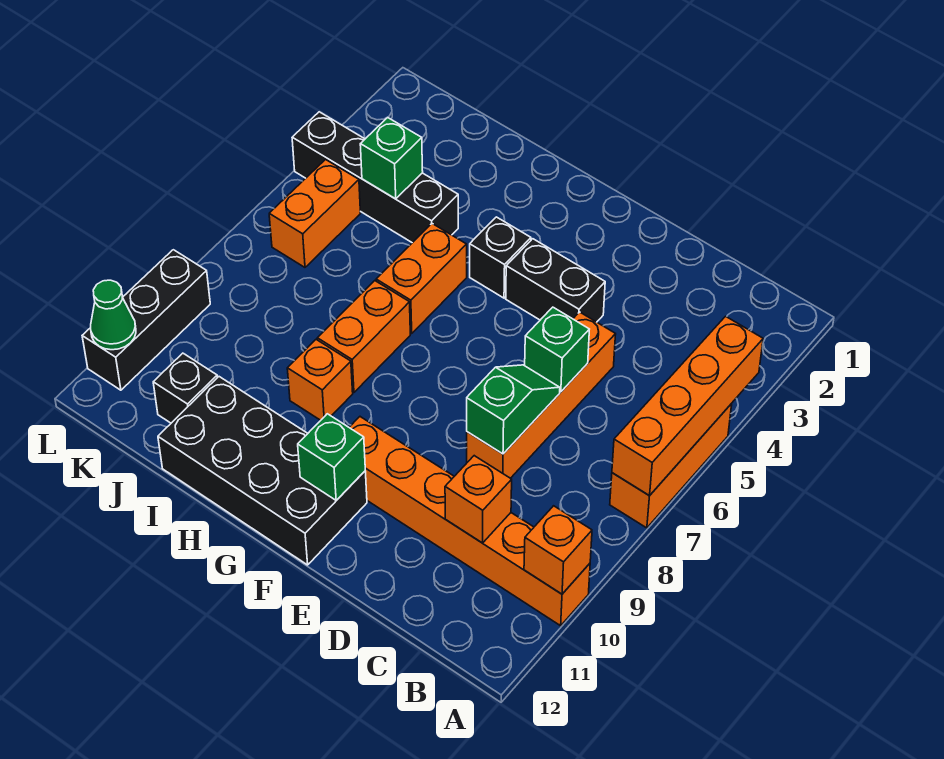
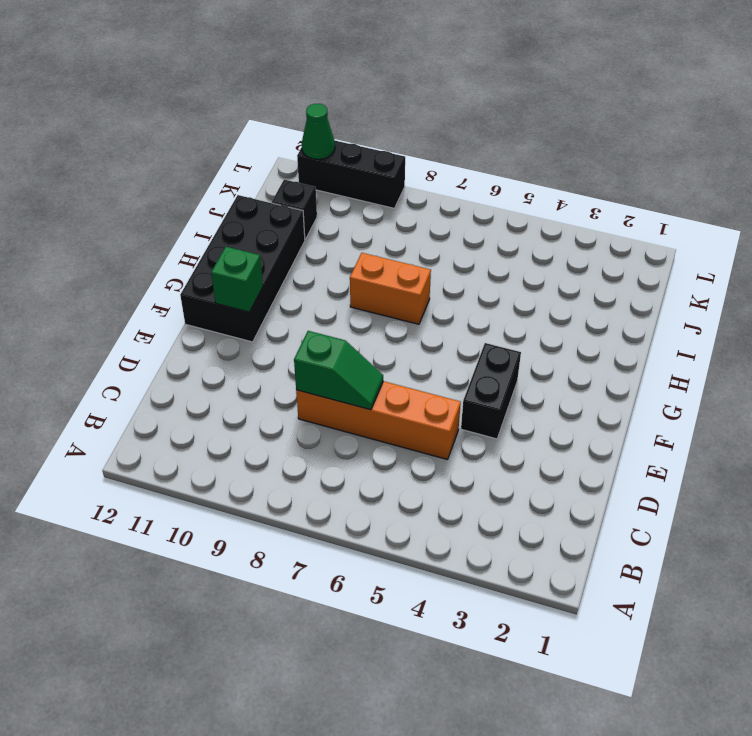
none -> orange brick A5:A7 level 1
none -> orange brick A10:F10 level 1
none -> black brick G4 level 1

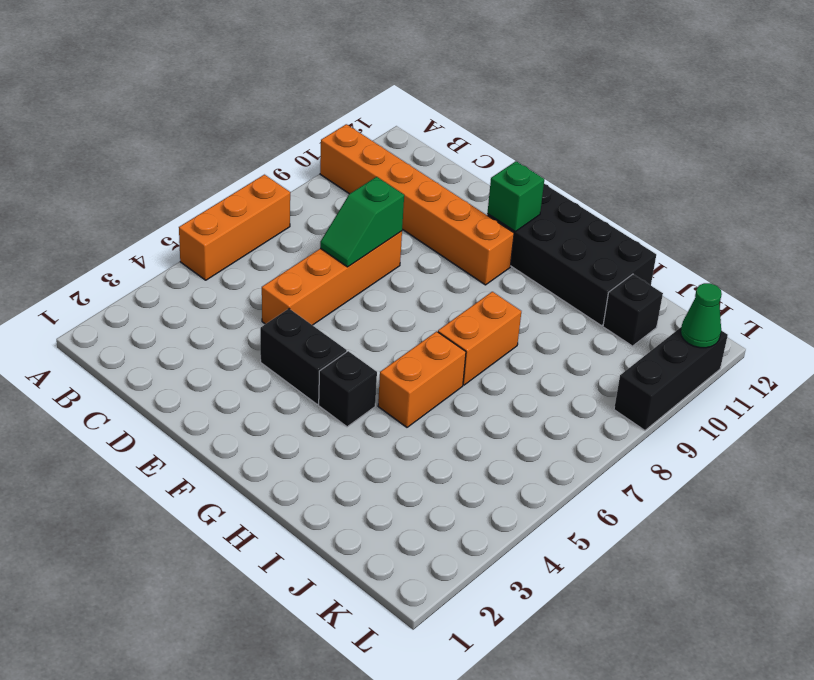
none -> orange brick H9 level 1
none -> black brick I4:L4 level 1
none -> orange brick K5:K6 level 1

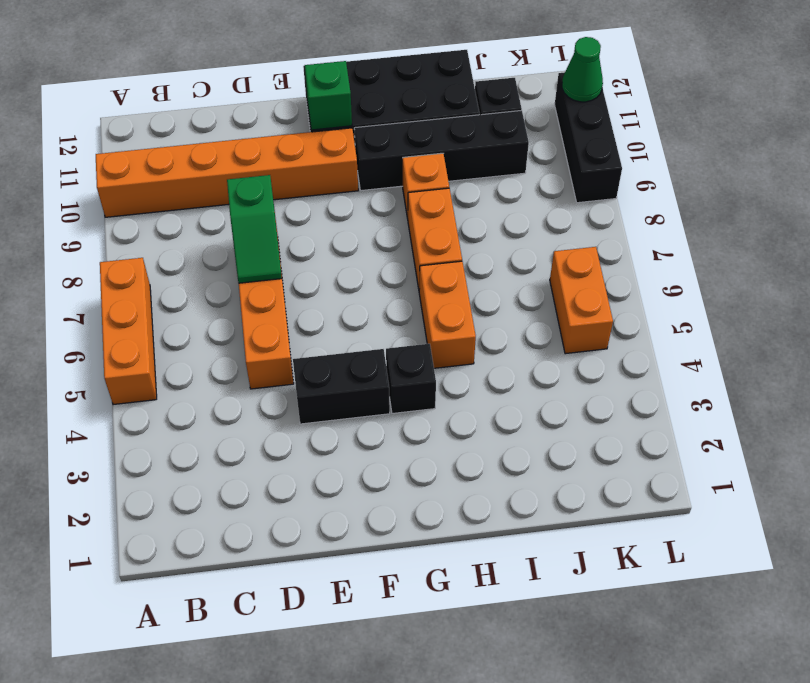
black brick G10:J10 level 1 -> black brick I4:L4 level 1
none -> orange brick A4:A7 level 2
none -> orange brick A10 level 2
none -> orange brick C10 level 2

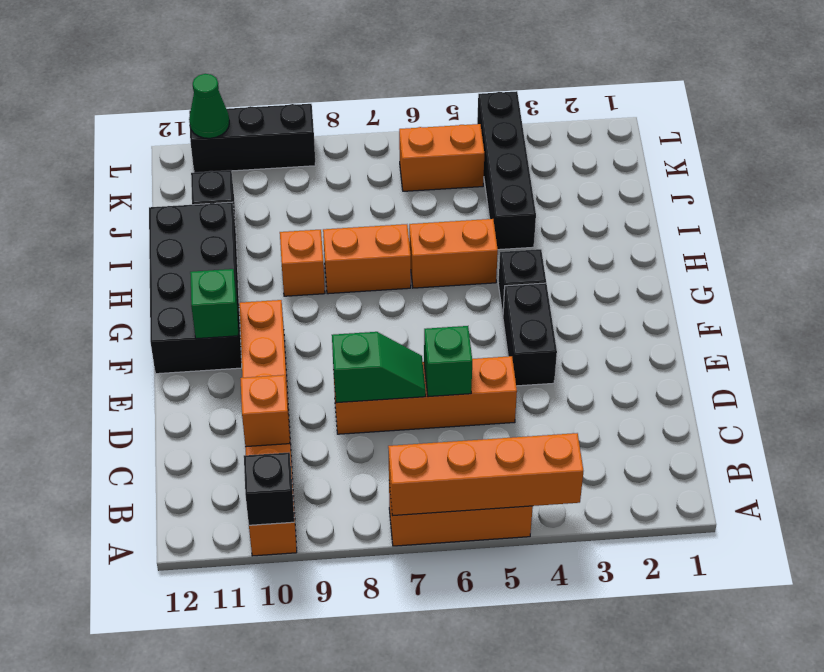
black brick A10 level 2 -> orange brick A10 level 2
none -> green brick J4 level 2

